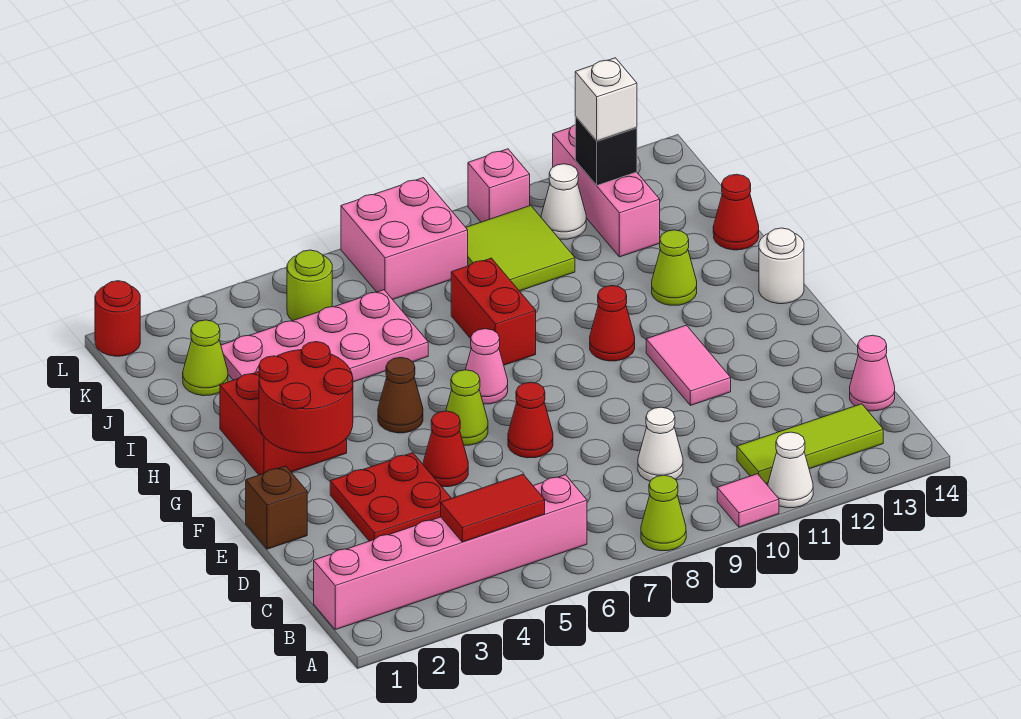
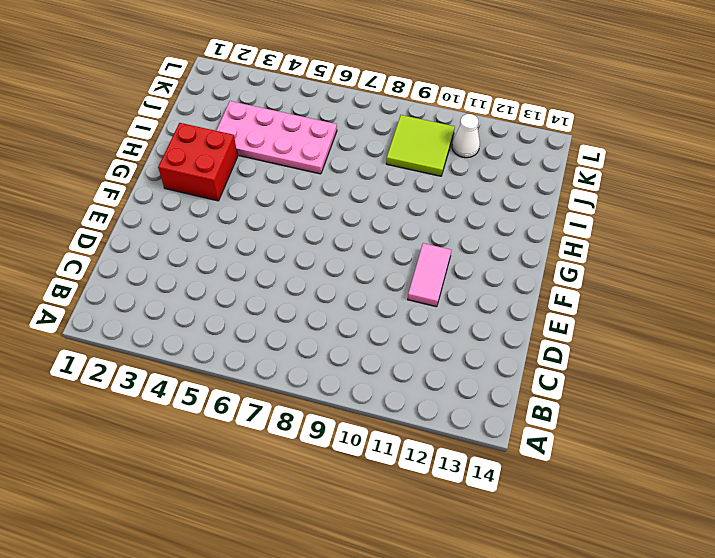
none -> lime cone A8 level 1
none -> pink tile A10 level 1
none -> white cone A11 level 1
none -> pink brick B1:B6 level 1

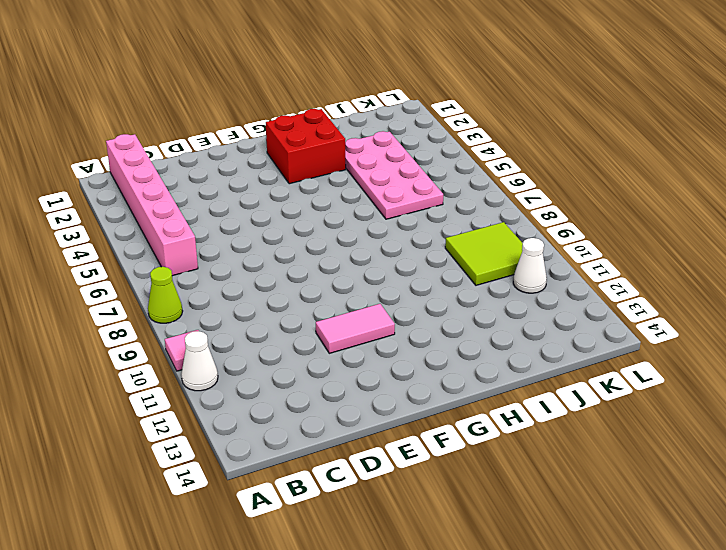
none -> lime tile B11:B13 level 1
none -> white cone C9 level 1
none -> pink cone C14 level 1
none -> red plate D3:E4 level 1

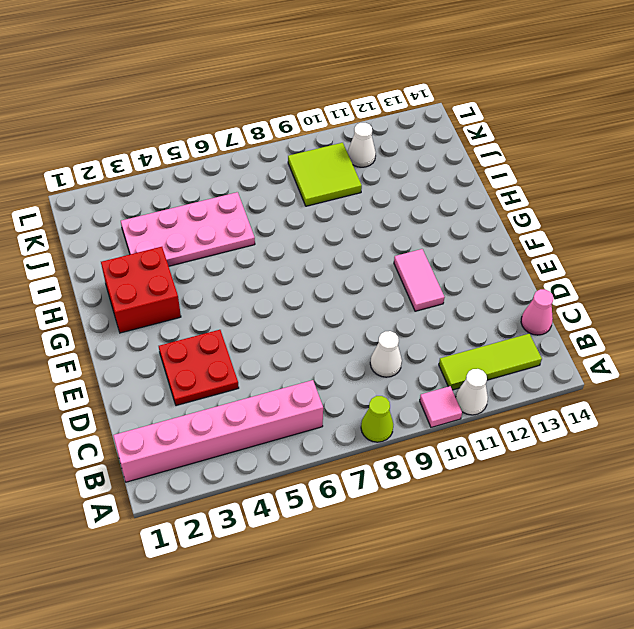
none -> brown brick E1 level 1
none -> red cone E5 level 1
none -> red cone E7 level 1
none -> lime cone F6 level 1

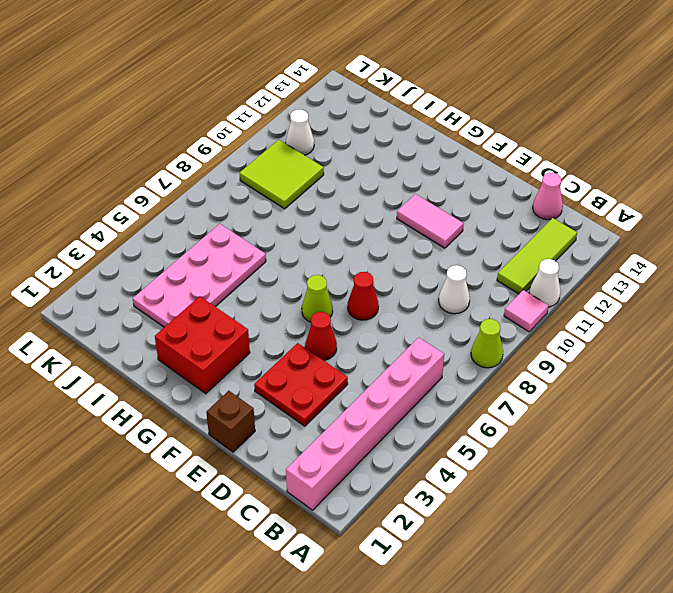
none -> brown cone G5 level 1
none -> pink cone G7 level 1
none -> red cone G10 level 1
none -> white round brick G14 level 1

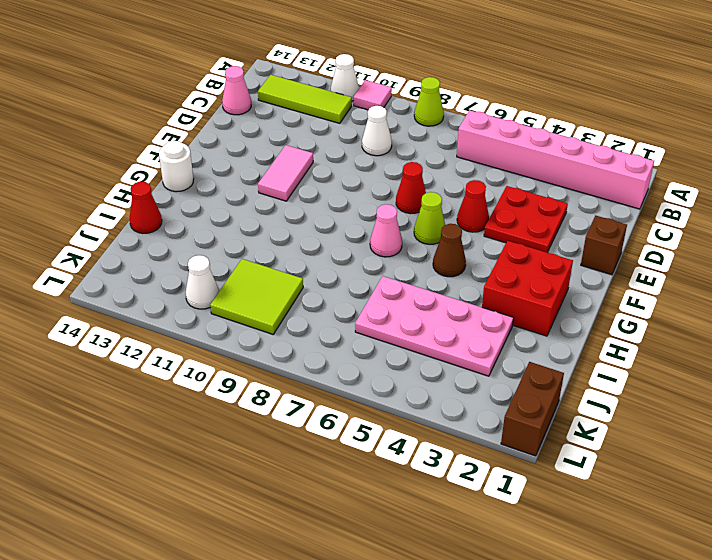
brown brick K1:L1 level 1 -> red round brick L1 level 1
none -> red cone G10 level 1
none -> red brick H8:I8 level 1
none -> lime cone H12 level 1
none -> lime cone J2 level 1

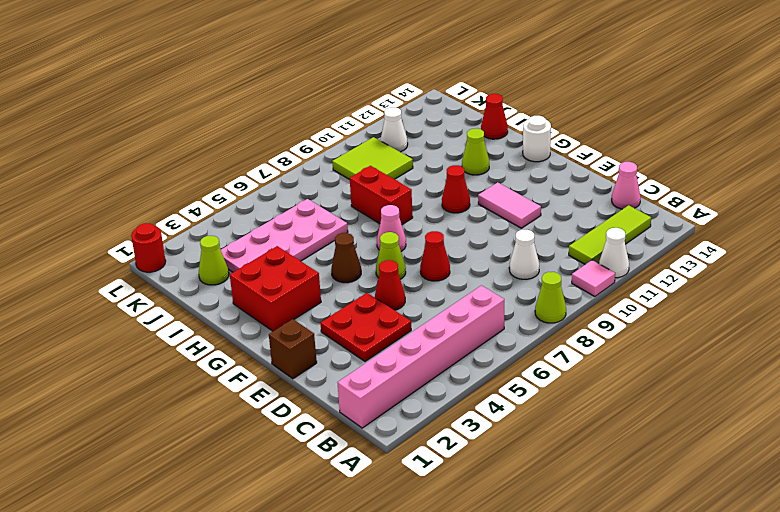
none -> pink brick J12:L12 level 1
none -> lime round brick K5 level 1
none -> pink brick K7:L8 level 1
none -> pink brick L10 level 1

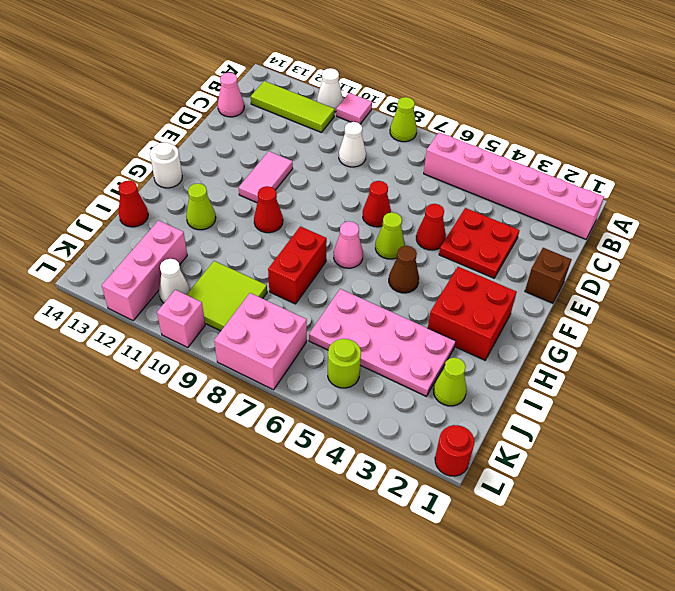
none -> red tile B4:B5 level 2
none -> red round brick F2:G3 level 2
none -> black brick K12 level 2
none -> white brick K12 level 3

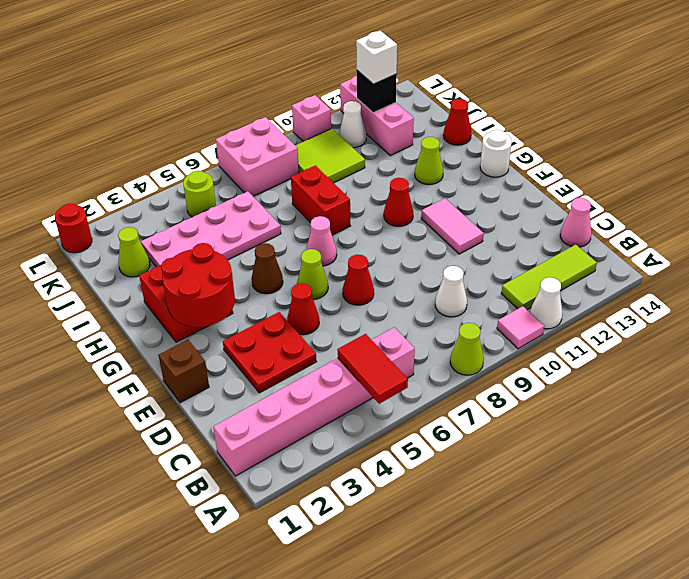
red tile A5:B5 level 2 -> red tile B4:B5 level 2

